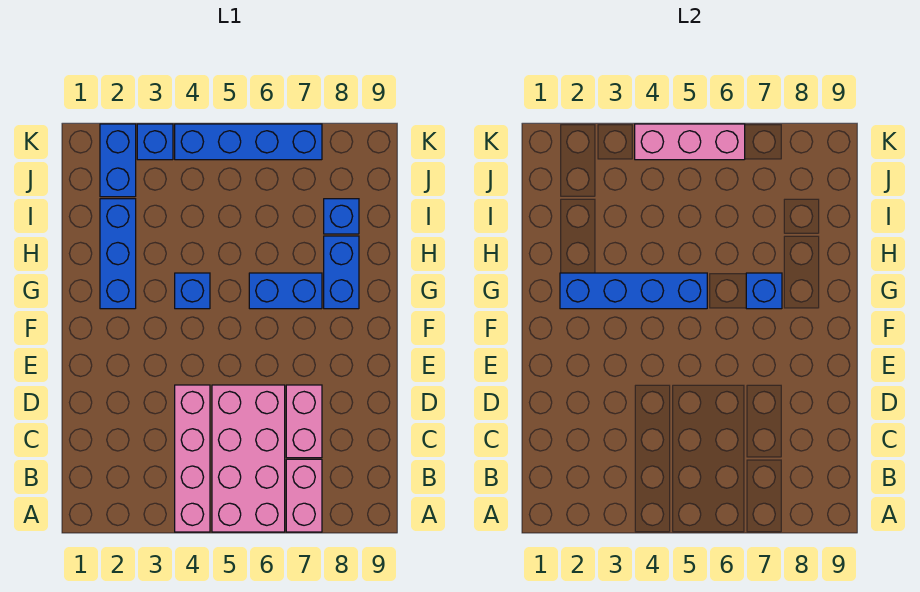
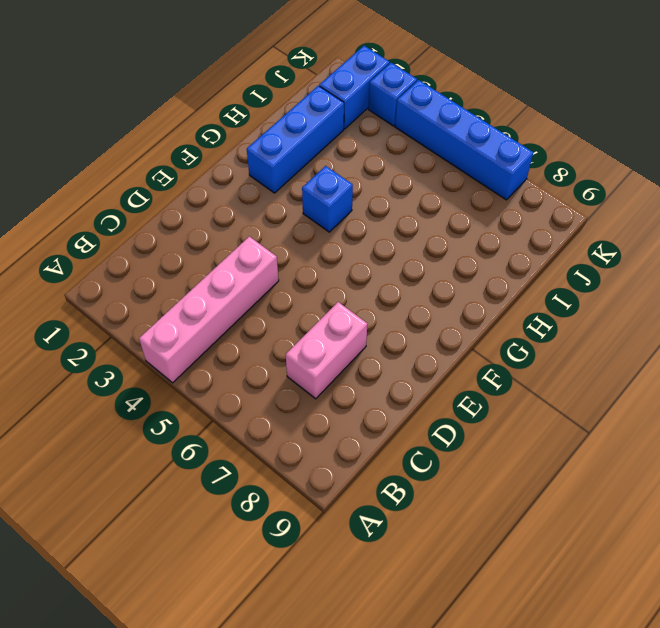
none -> pink brick A5:D6 level 1
none -> pink brick A7:B7 level 1
none -> blue brick G6:G7 level 1

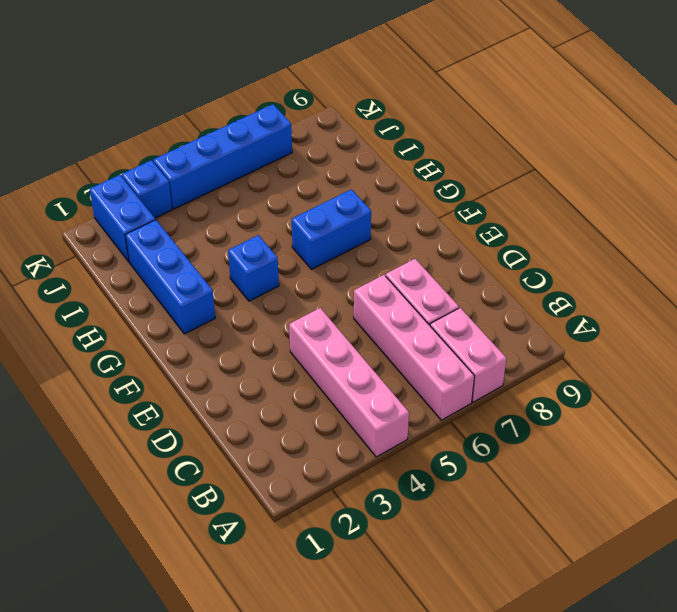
pink brick A6:D6 level 1 -> pink brick A5:D6 level 1
none -> blue brick G8:H8 level 1
none -> blue brick I8 level 1
none -> blue brick G2:G5 level 2

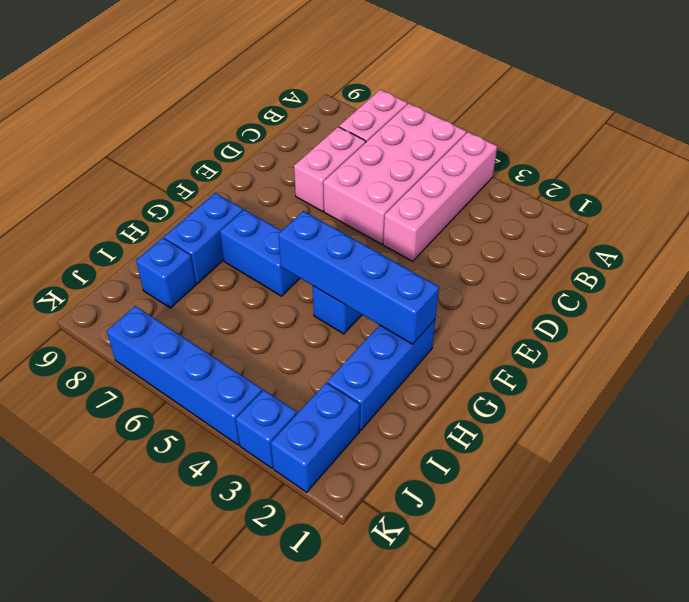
none -> blue brick G7 level 2
none -> pink brick K4:K6 level 2

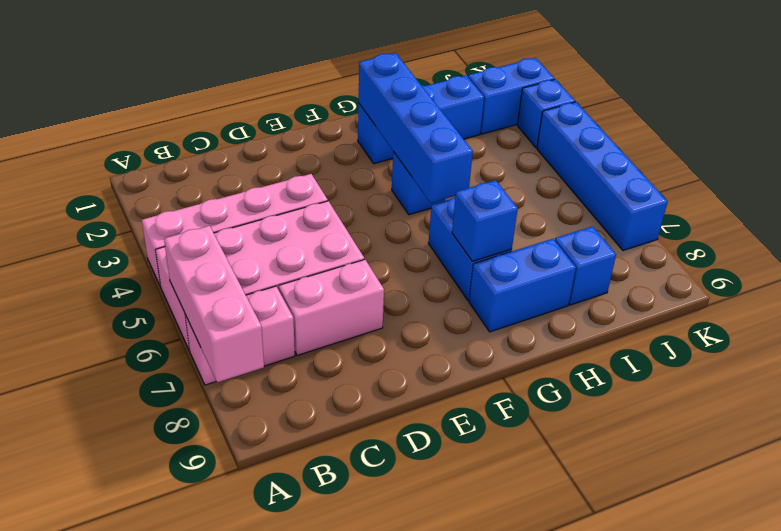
pink brick A6:A8 level 2 -> pink brick K4:K6 level 2

